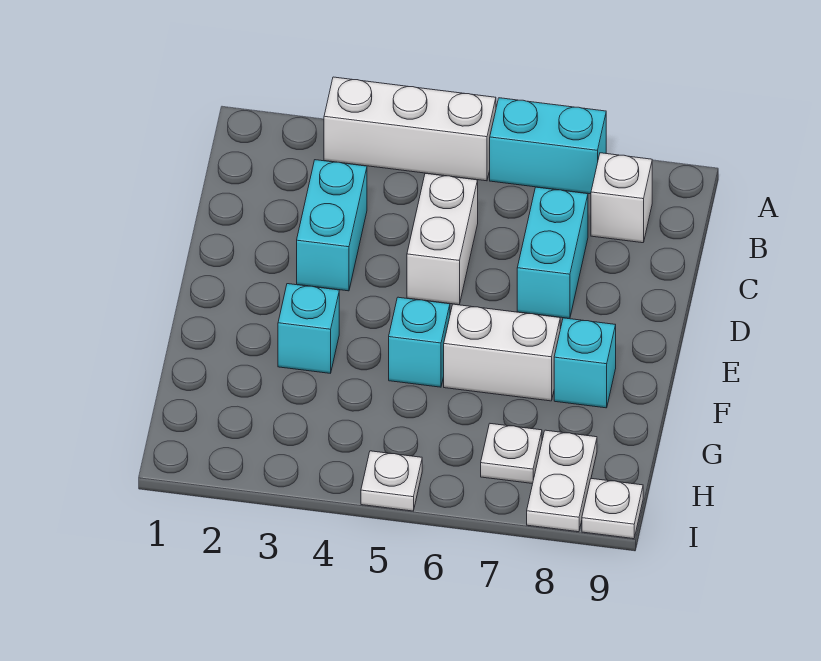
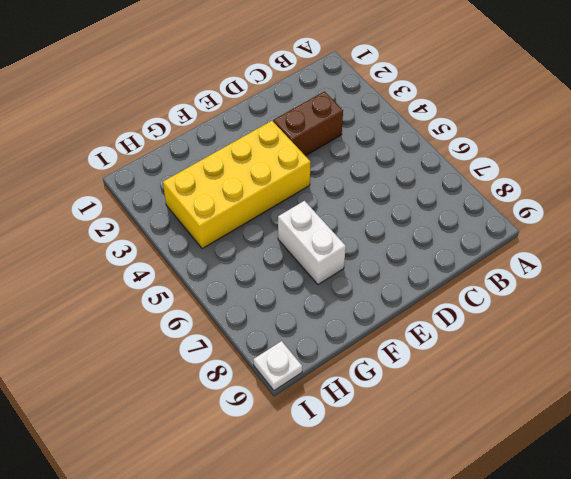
brown brick C3:D3 level 1 -> cyan brick C3:D3 level 1
yellow brick E3:H4 level 1 -> cyan brick F3 level 1
none -> white brick A3:A5 level 1
none -> cyan brick A6:A7 level 1
none -> white brick B8 level 1

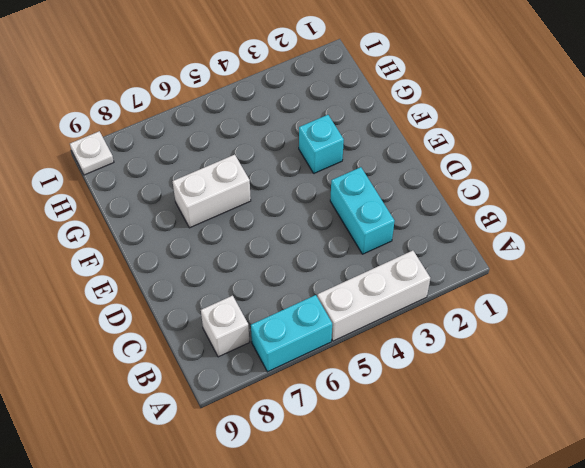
none -> white brick C5:D5 level 1
none -> cyan brick C7:D7 level 1
none -> cyan brick F5 level 1

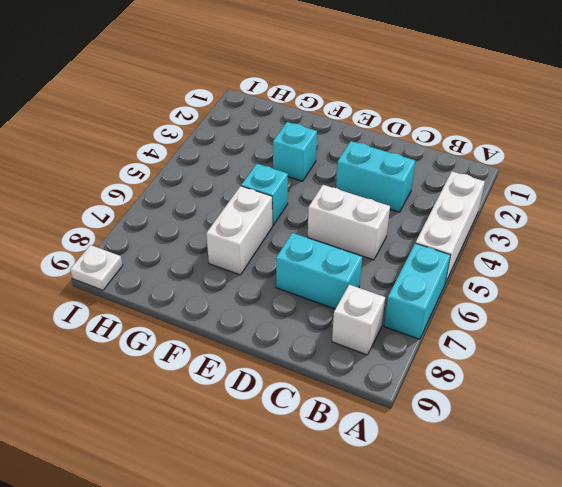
none -> cyan brick F8 level 1
none -> white plate H7 level 1
none -> white plate H8:I8 level 1

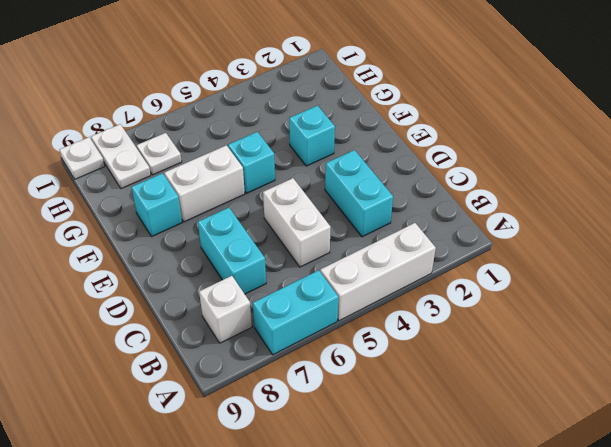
none -> white plate I5 level 1

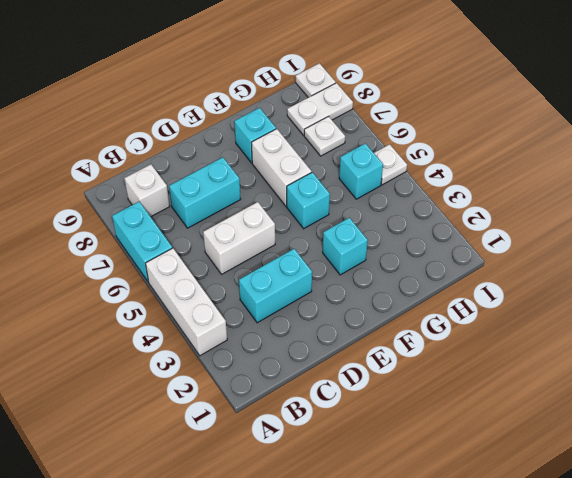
cyan brick H5 level 1 -> none

